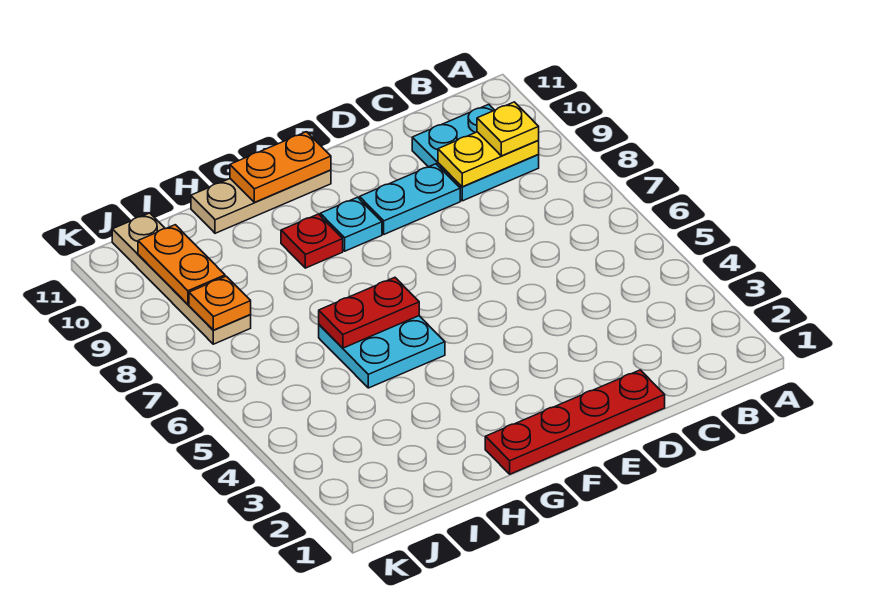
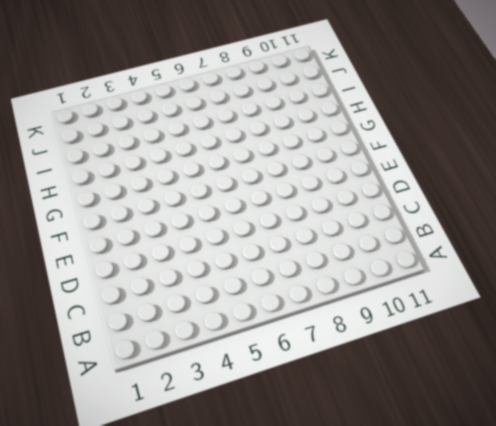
none -> cyan plate B9:C10 level 1
none -> red plate D1:G1 level 1
none -> cyan plate D9:E9 level 1

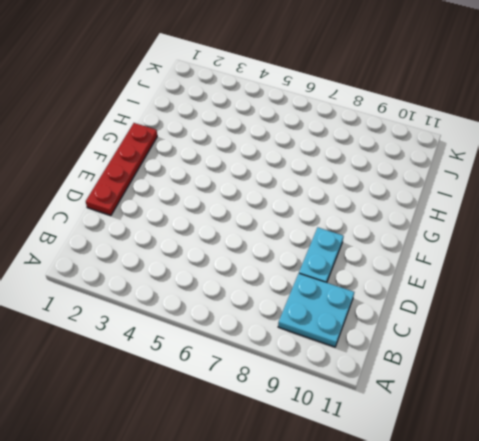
none -> cyan plate F9 level 1
none -> tan plate F11:H11 level 1
none -> cyan plate G5:H6 level 1

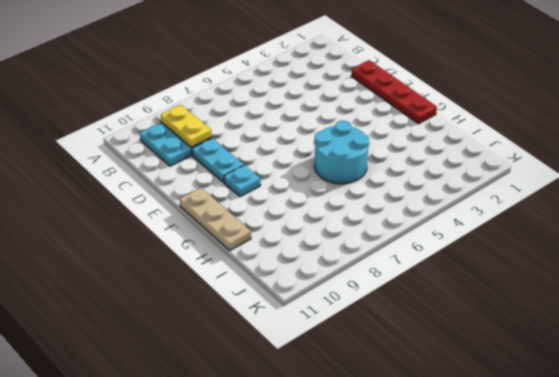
cyan round brick G5:H6 level 1 -> cyan plate G5:H6 level 1
none -> red plate G9 level 1
none -> tan plate J8:J11 level 1
none -> orange plate F11:G11 level 2

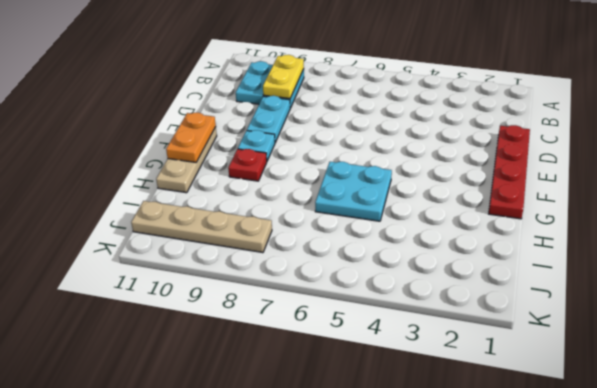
none -> red plate G6:H6 level 2
none -> orange plate J8 level 2
none -> orange plate J9:J10 level 2

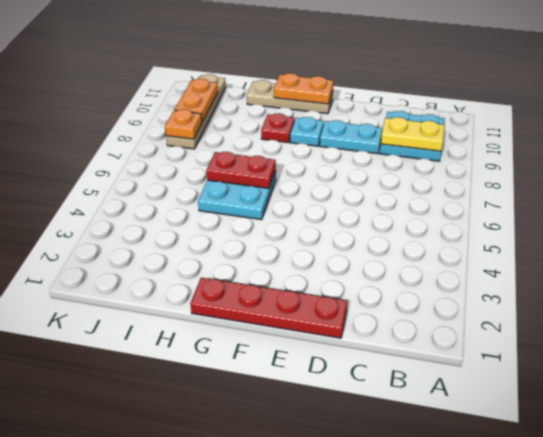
none -> yellow plate B9 level 3

